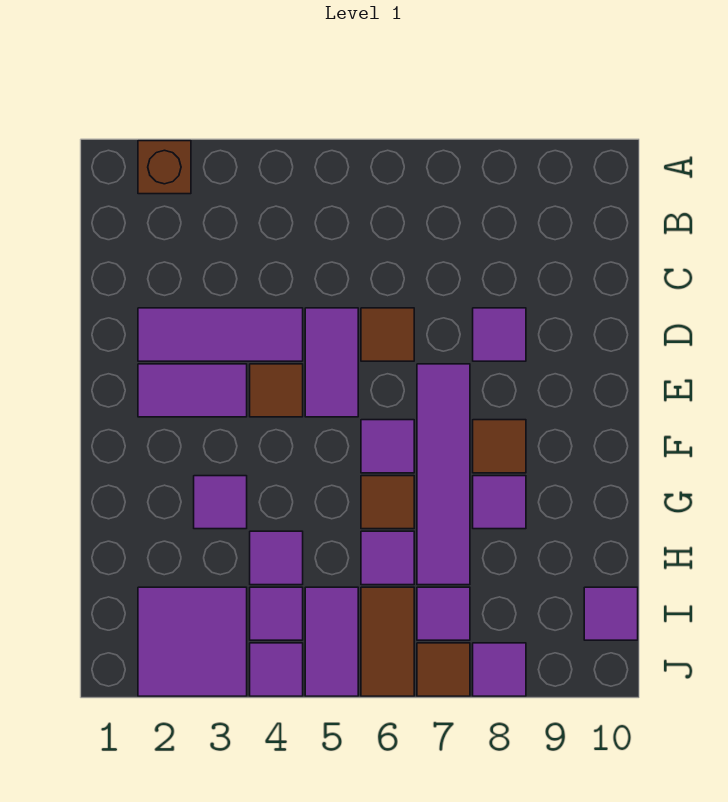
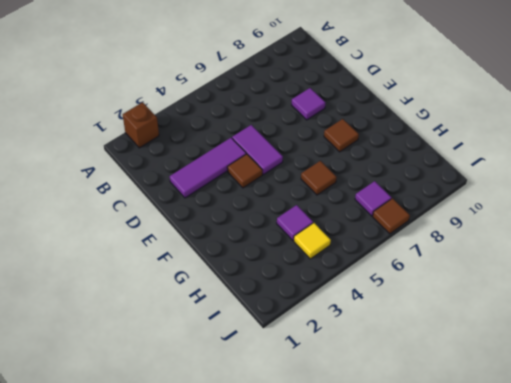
yellow tile I4 level 1 -> purple tile I4 level 1
none -> brown tile D6 level 1
none -> purple tile E2:E3 level 1
none -> purple tile E7:H7 level 1

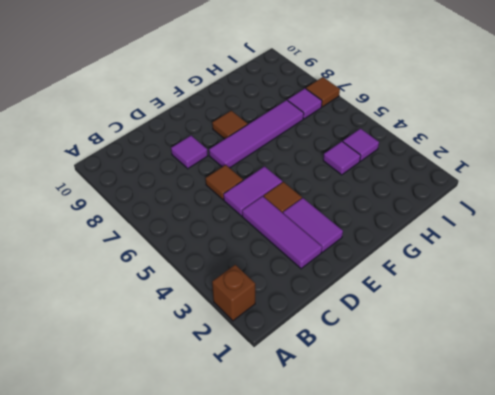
none -> purple tile F6 level 1
none -> purple tile G3 level 1
none -> brown tile G6 level 1

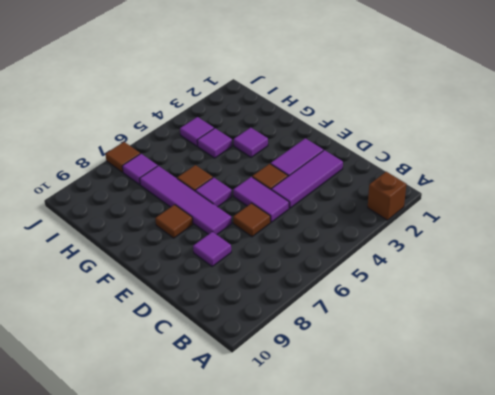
none -> purple tile G8 level 1
none -> purple tile H6 level 1
none -> purple tile I2:J3 level 1

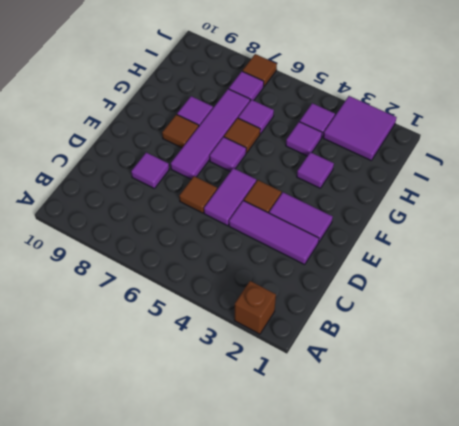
none -> purple tile I5:J5 level 1
none -> brown tile I6:J6 level 1
none -> purple tile I10 level 1

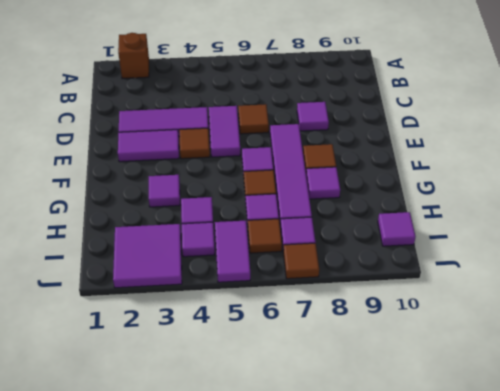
brown tile I6 level 1 -> brown tile I6:J6 level 1
none -> purple tile J4 level 1
none -> purple tile J8 level 1

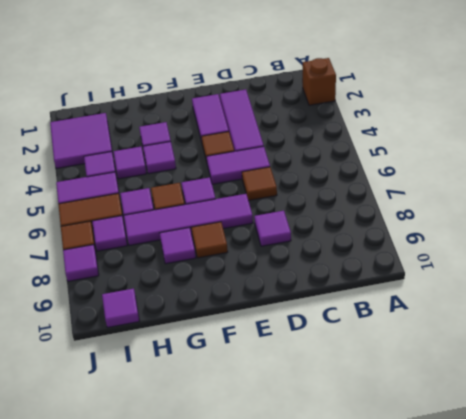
purple tile G4 level 1 -> purple tile J4 level 1

